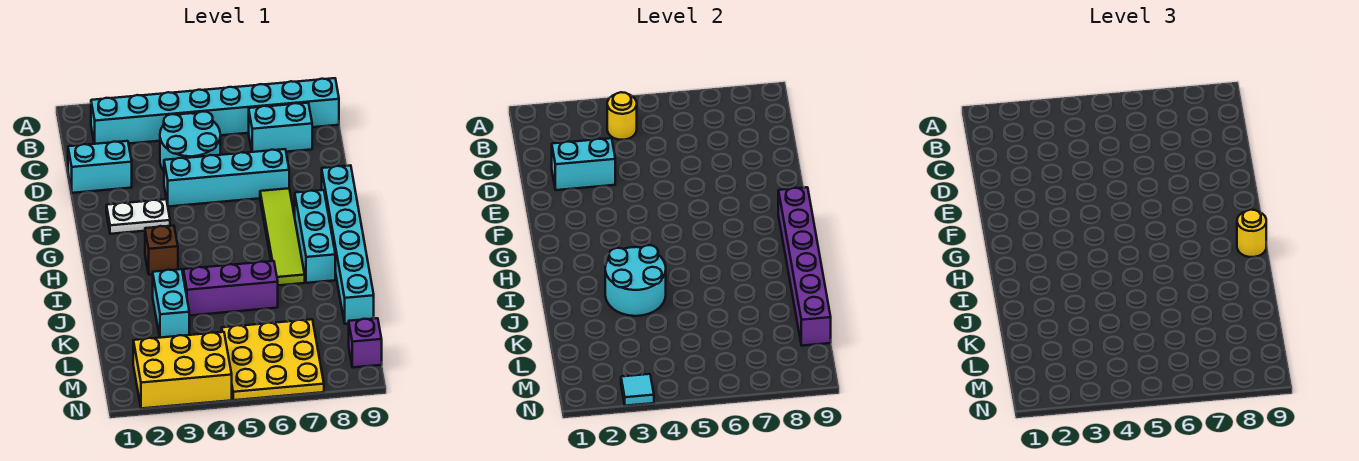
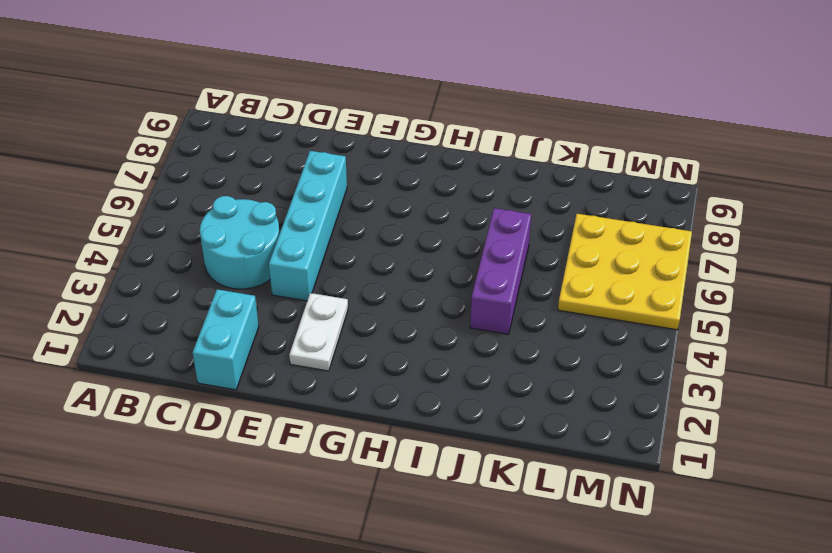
none -> cyan brick B2:B9 level 1
none -> cyan brick C7:C8 level 1
none -> lime tile F7:I7 level 1

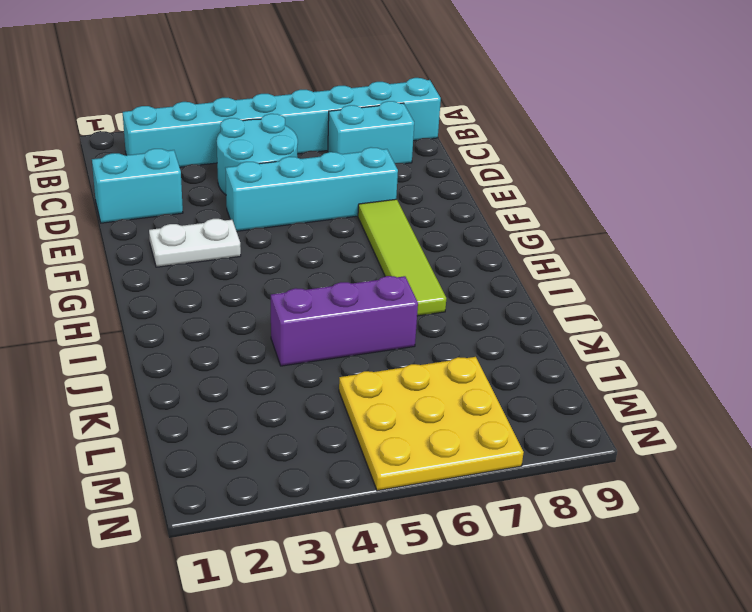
none -> cyan brick F9:K9 level 1
none -> cyan brick G8:I8 level 1
none -> brown brick H3 level 1

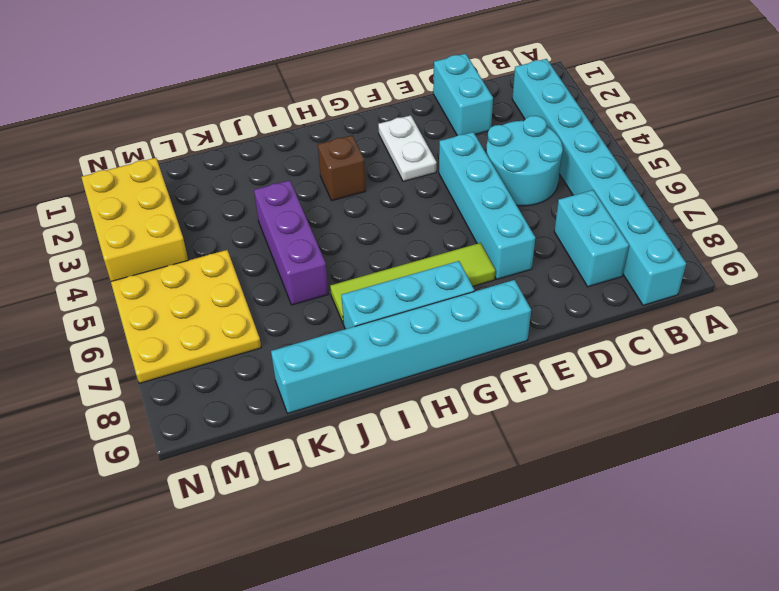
none -> cyan brick J3:K3 level 1
none -> purple brick M9 level 1
none -> yellow round brick B4 level 2

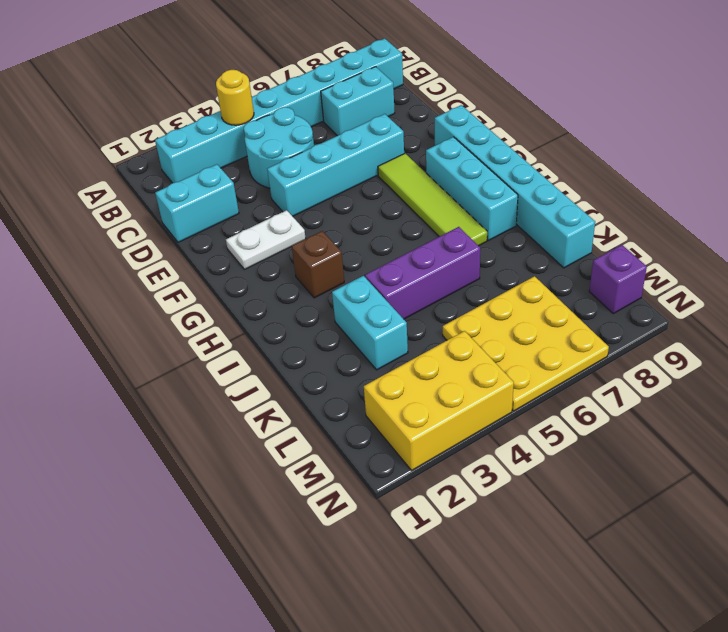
none -> cyan brick D2:D3 level 2
none -> purple brick G9:L9 level 2
none -> cyan round brick I3:J4 level 2

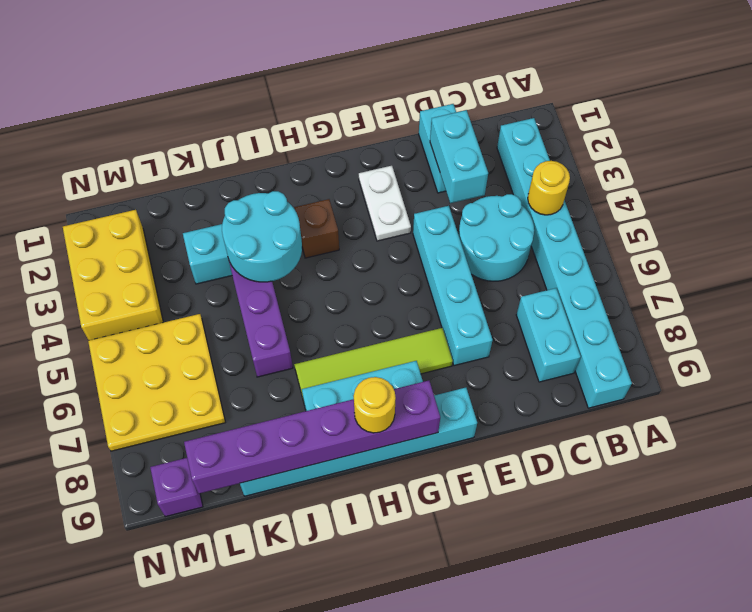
none -> cyan tile N3 level 2

